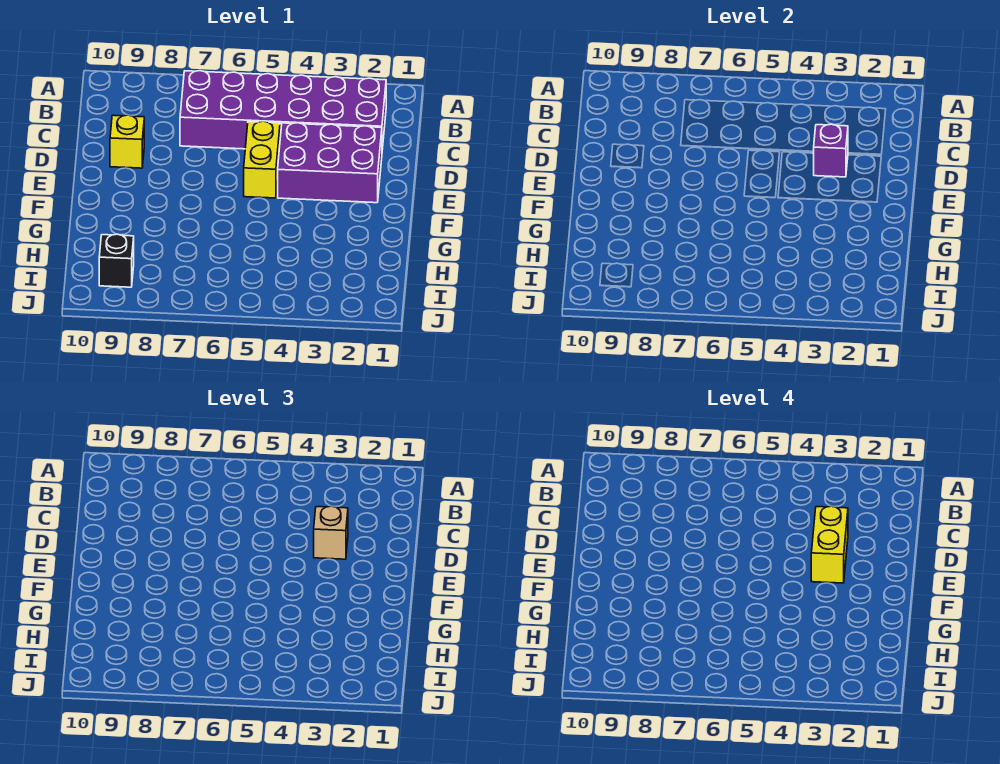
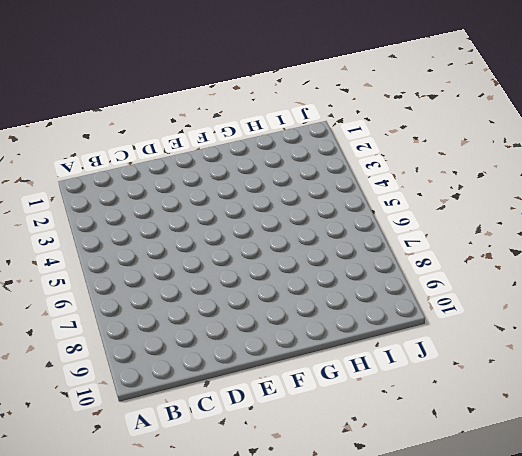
none -> purple brick B2:C7 level 1
none -> purple brick D2:E4 level 1

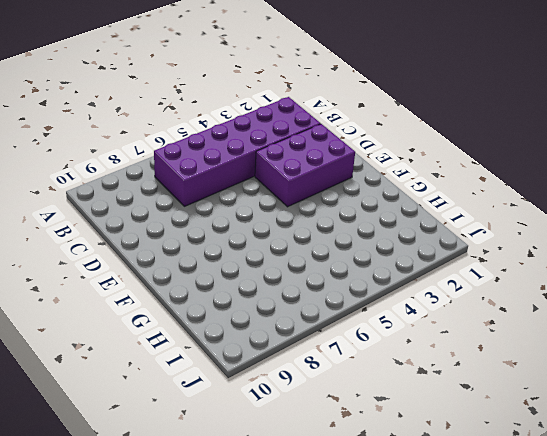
none -> yellow brick D5:E5 level 1
none -> yellow brick D9 level 1

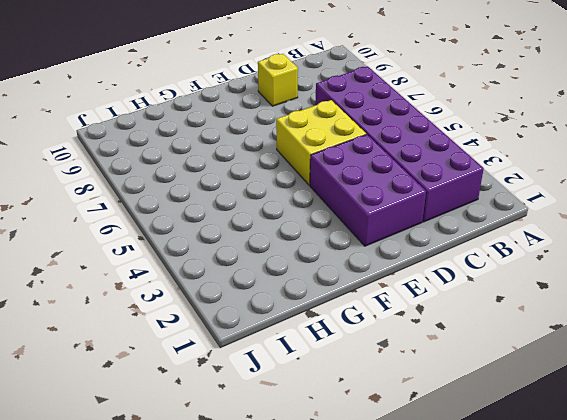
yellow brick D5:E6 level 1 -> yellow brick D5:E5 level 1
none -> black brick I9 level 1
none -> purple brick D3 level 2

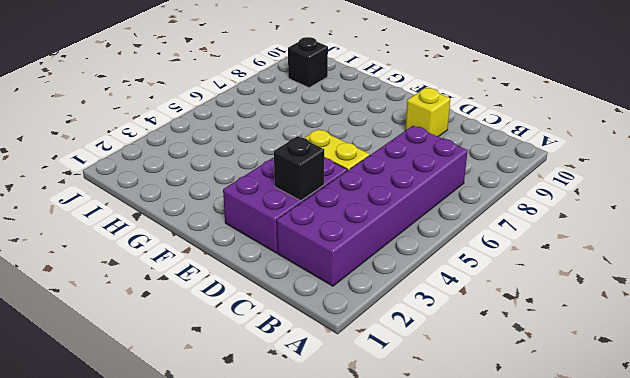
black brick D3 level 2 -> purple brick D3 level 2
none -> tan brick D3 level 3
none -> yellow brick D3:E3 level 4

